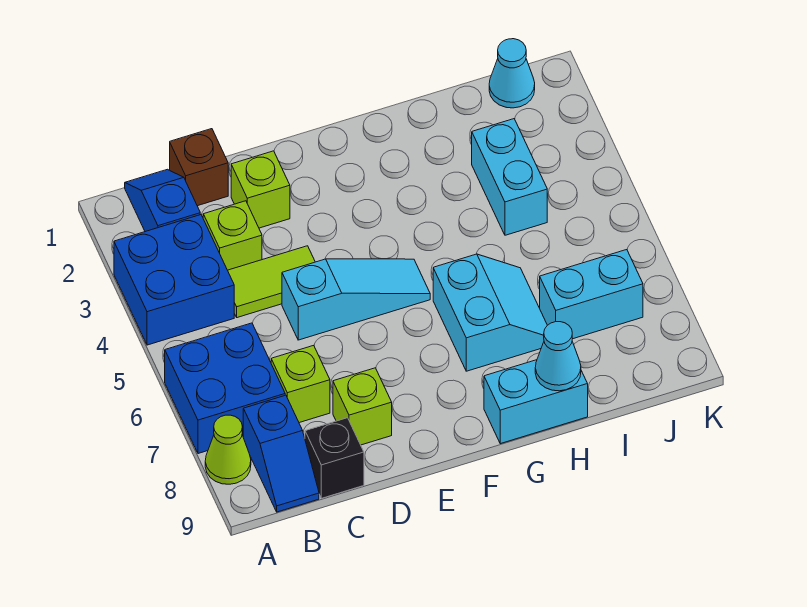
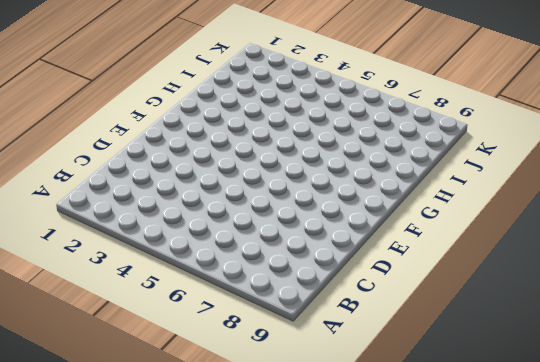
none -> blue brick A3:B4 level 1
none -> blue brick A6:B7 level 1
none -> lime cone A8 level 1

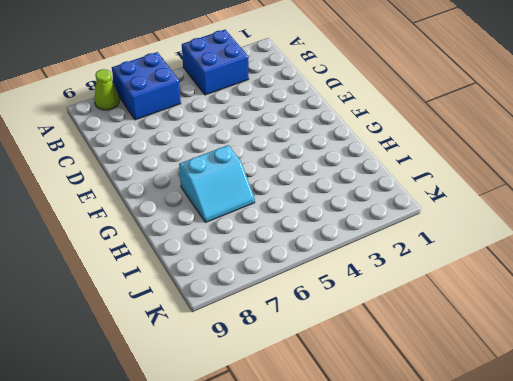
none -> blue slope B1:B2 level 1 top 2
none -> blue slope B8:B9 level 1 top 8
none -> brown brick C1 level 1

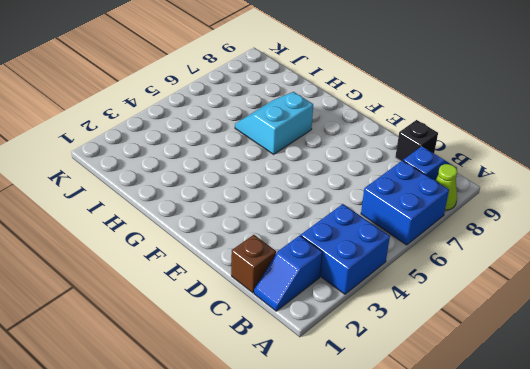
none -> lime brick C3 level 1
none -> lime tile C4:D4 level 1
none -> lime brick C7 level 1

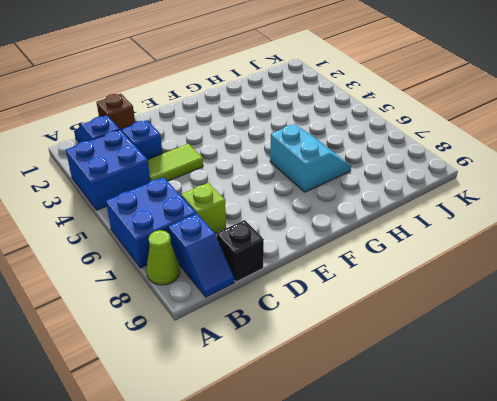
blue brick C3 level 1 -> lime brick C3 level 1
none -> lime brick D2 level 1
none -> cyan slope D5:F5 level 1 top D
none -> lime brick D8 level 1

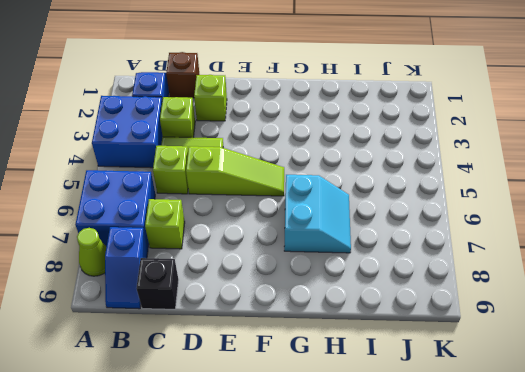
lime brick C5 level 1 -> lime brick D8 level 1
lime slope D5:F5 level 1 top D -> cyan slope D5:F5 level 1 top D
none -> cyan brick G9:H9 level 1
none -> cyan brick I3:I4 level 1
none -> cyan brick I7:J7 level 1

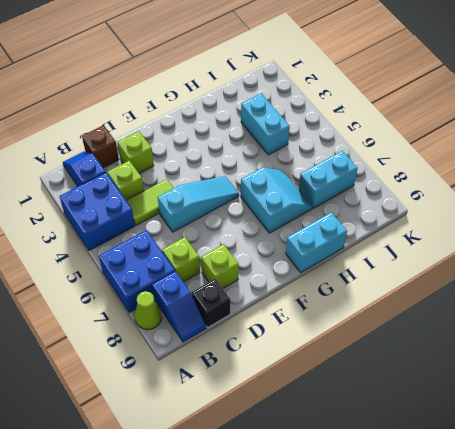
none -> cyan cone J1 level 1
none -> cyan cone H9 level 2

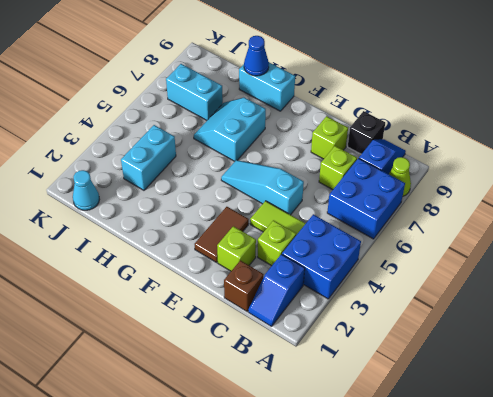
brown tile E2:E3 level 1 -> none
blue cone H9 level 2 -> cyan cone H9 level 2

